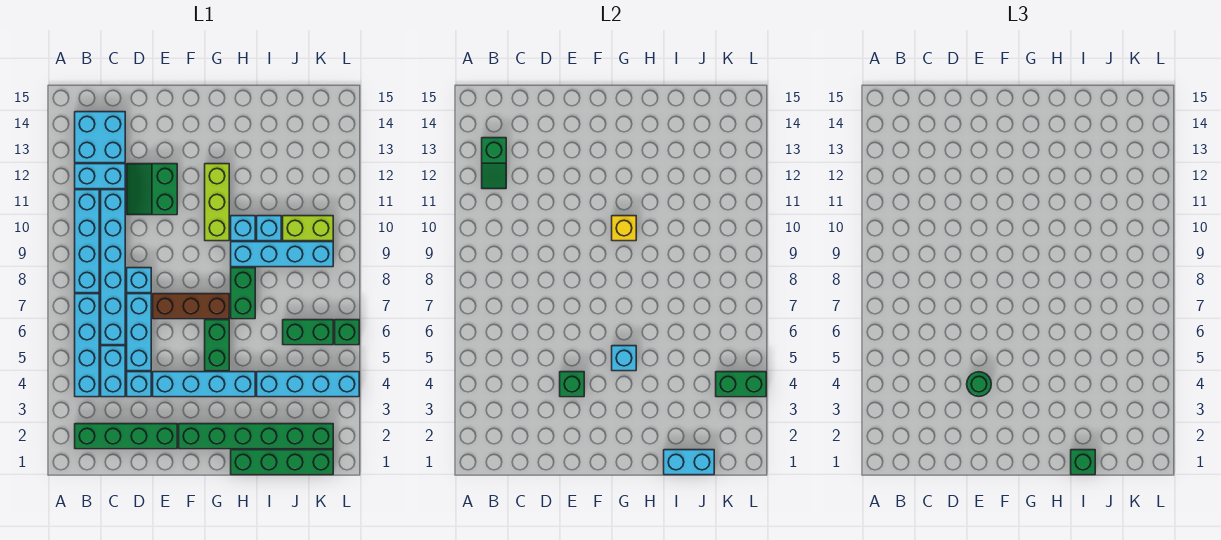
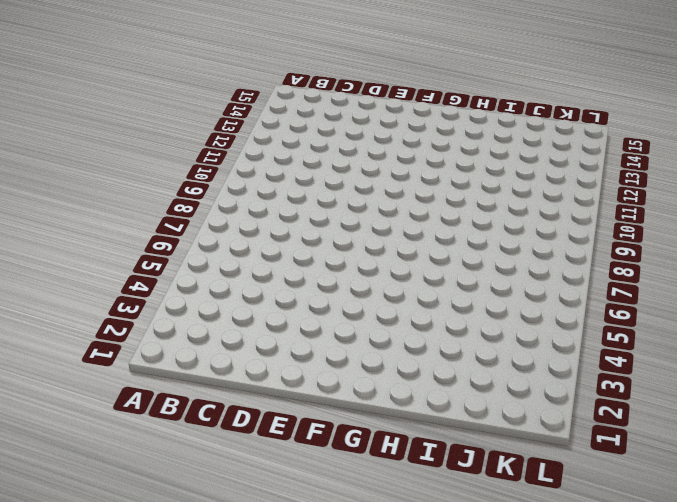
none -> green brick B2:E2 level 1
none -> cyan brick B4:B7 level 1
none -> cyan brick B8:B11 level 1
none -> cyan brick B12:C12 level 1

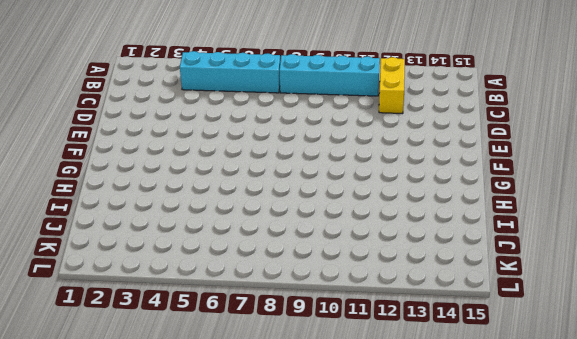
yellow brick B12:C12 level 1 -> cyan brick B12:C12 level 1
none -> green brick B2:E2 level 1
none -> cyan brick B13:C14 level 1
none -> cyan brick C4:C5 level 1
none -> cyan brick C6:C11 level 1

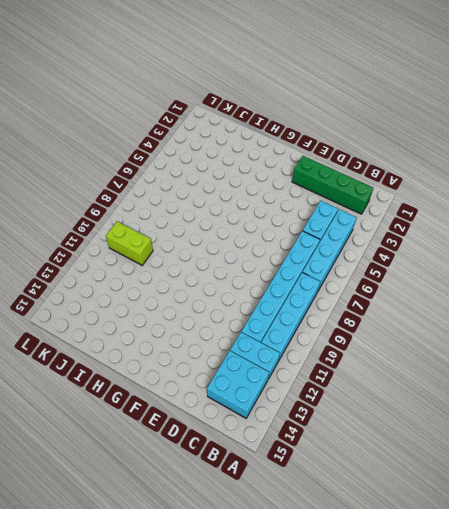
none -> cyan brick D4 level 1
none -> cyan brick D5:D7 level 1
none -> cyan brick D8 level 1
none -> green slope D11:E12 level 1 top E

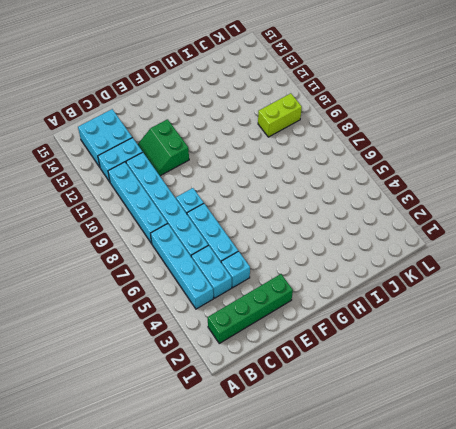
none -> cyan brick E4:H4 level 1
none -> brown brick E7:G7 level 1
none -> green brick F2:K2 level 1
none -> green brick G5:G6 level 1

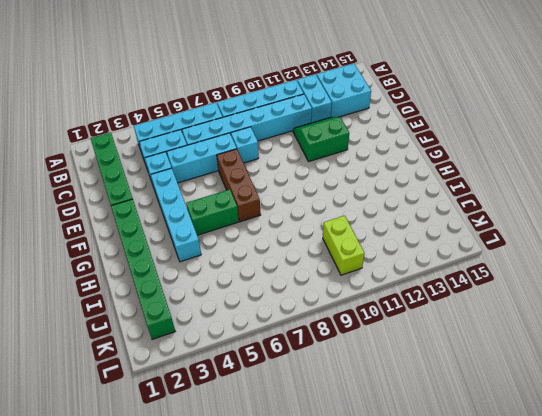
none -> lime brick G10:G12 level 1
none -> green brick H1:K1 level 1
none -> green brick H7:H8 level 1
none -> cyan brick H9:K9 level 1

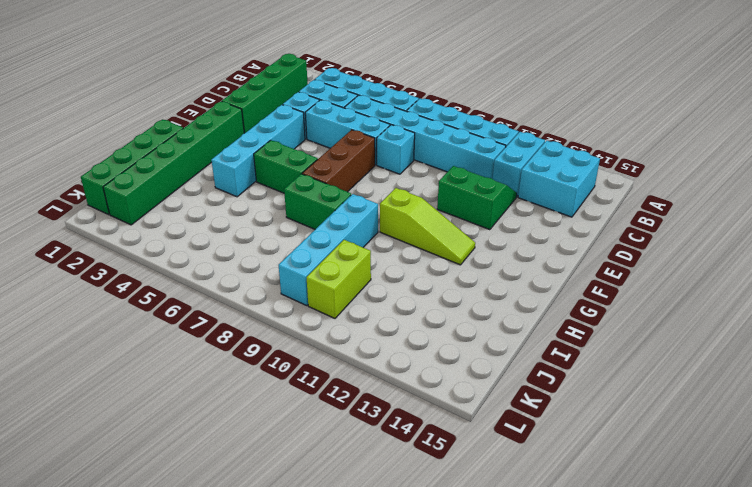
lime slope G10:G12 level 1 top 10 -> lime brick G10:G12 level 1
none -> cyan brick H10 level 1
none -> cyan brick I4:L4 level 1
none -> cyan brick I10 level 1
none -> green brick J6:K6 level 1

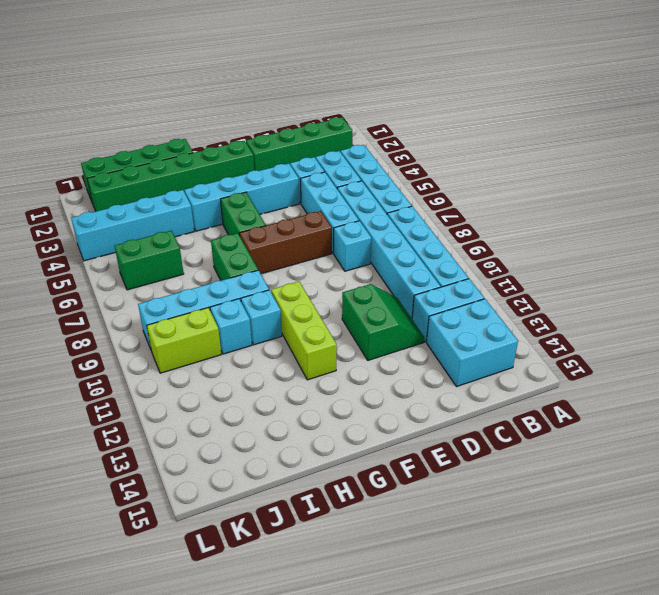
none -> green brick L6 level 1
none -> green slope B12:B13 level 2 top 13
none -> green brick E4 level 2
none -> cyan brick G5 level 2

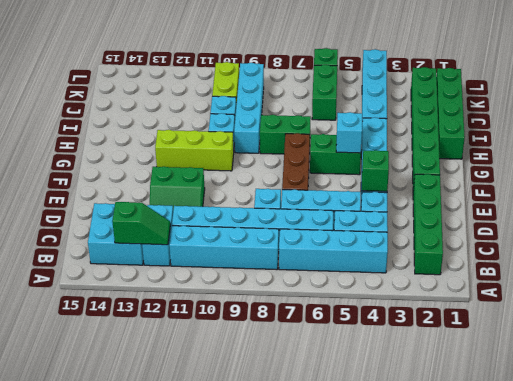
none -> yellow brick G10 level 2
none -> cyan brick I1:J1 level 2
none -> green brick K4:L4 level 2
none -> green round brick E4 level 3

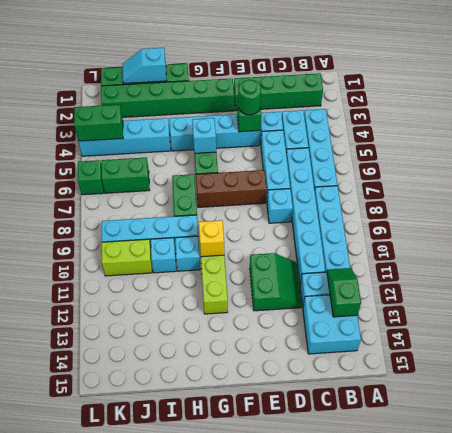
cyan slope I1:J1 level 2 top I -> cyan brick I1:J1 level 2
none -> green brick I1 level 3

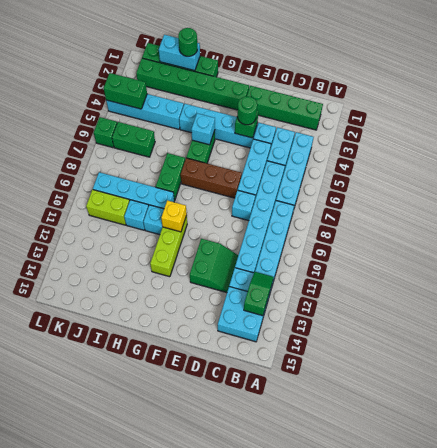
green round brick I1 level 3 -> green brick I1 level 3

